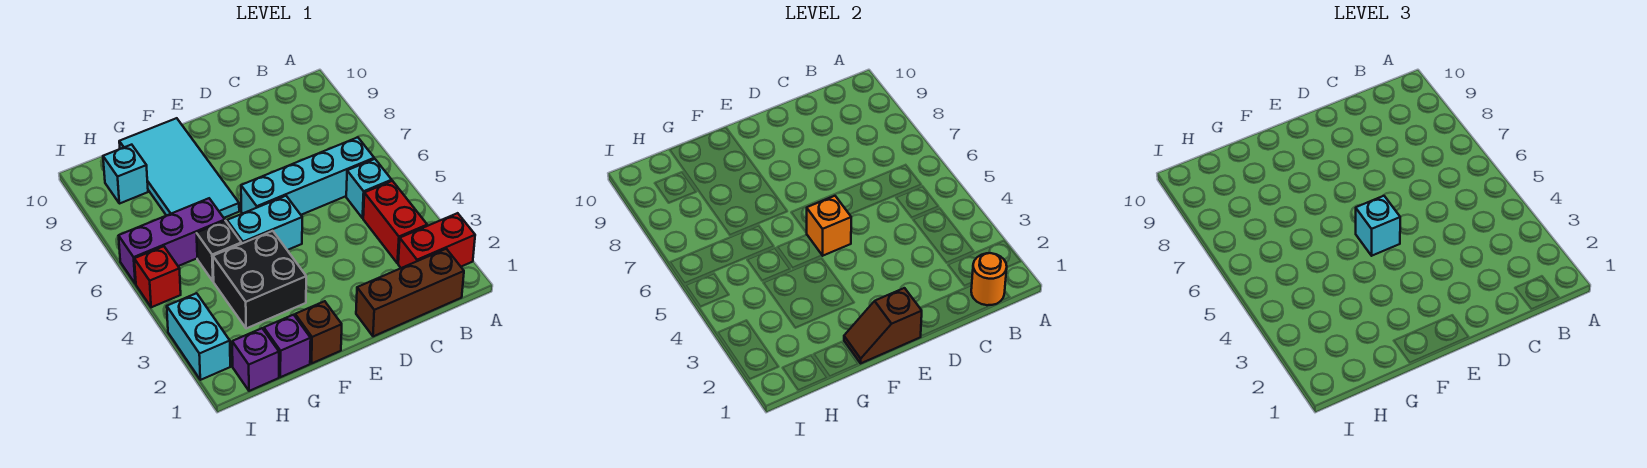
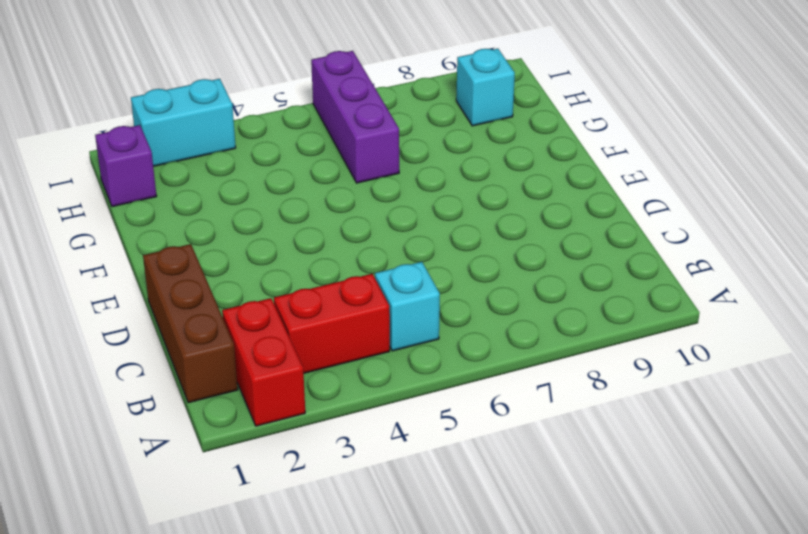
none -> cyan brick B6:E6 level 1
none -> cyan brick E5:F5 level 1
none -> brown brick F1 level 1

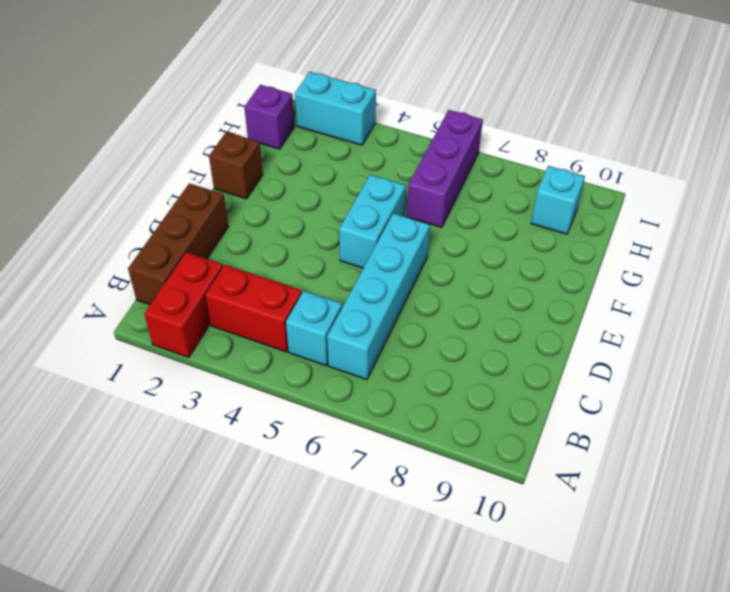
none -> black brick F3:G4 level 1
none -> cyan tile F7:G10 level 1
none -> purple brick G1 level 1

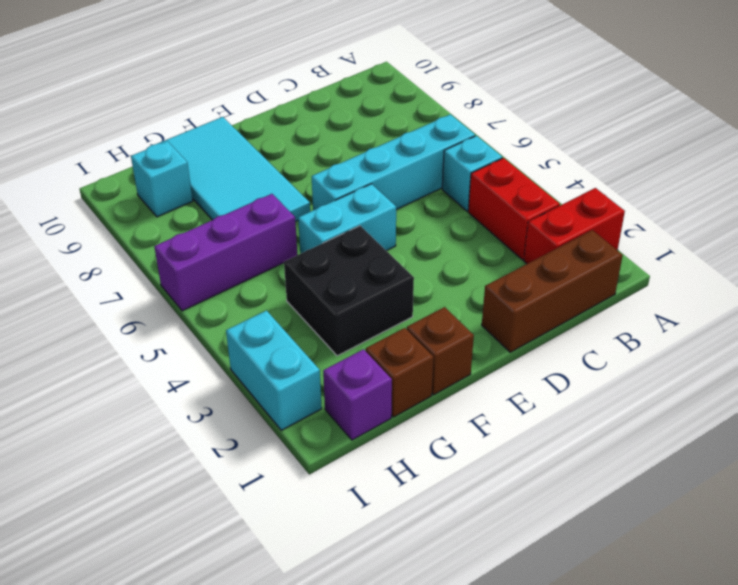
brown brick G1 level 1 -> purple brick G1 level 1
none -> black brick G5 level 1
none -> red brick I5 level 1
none -> orange round brick B1 level 2

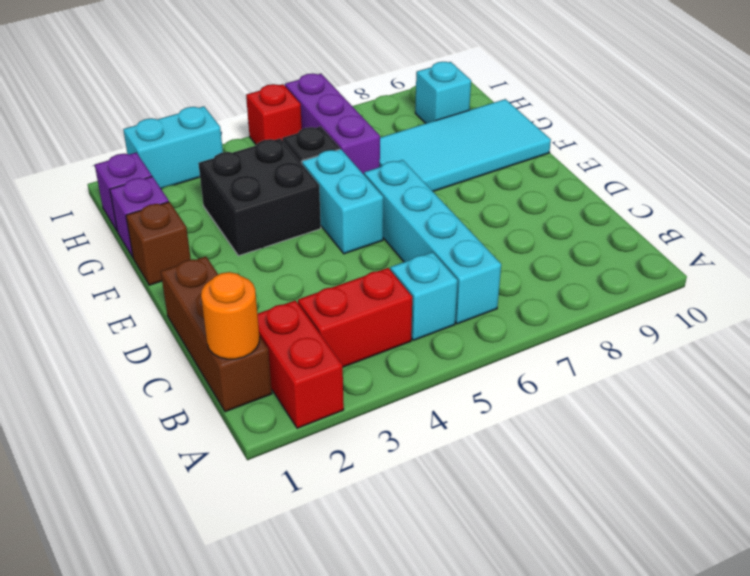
none -> brown slope E1:F1 level 2 top E
none -> orange brick E5 level 2
none -> cyan brick E5 level 3

